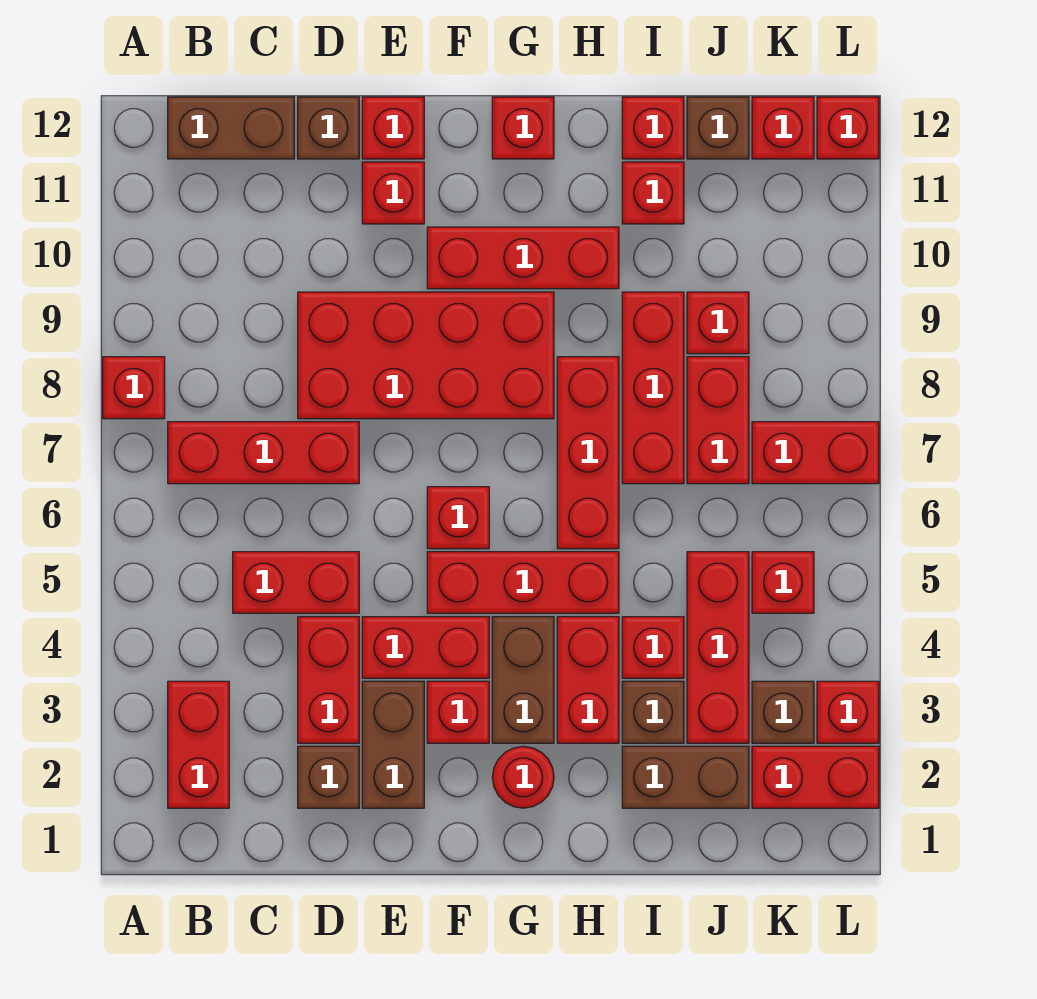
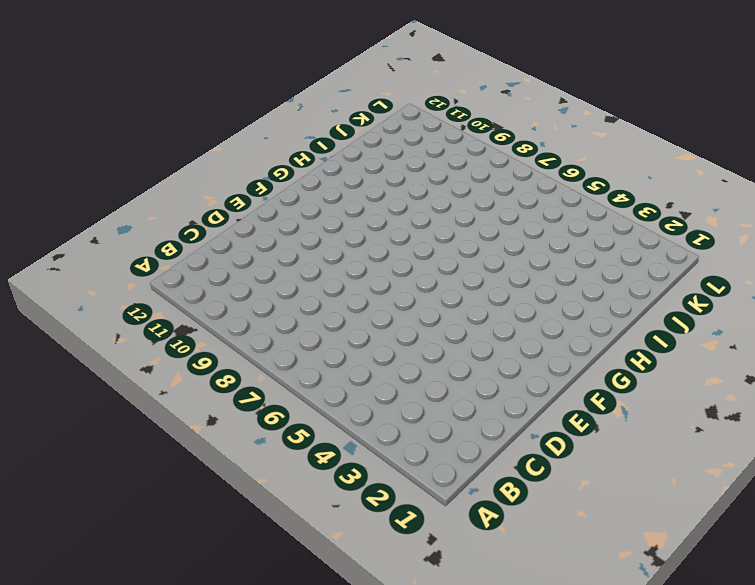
none -> red brick A8 level 1
none -> red brick B2:B3 level 1
none -> red brick B7:D7 level 1
none -> brown brick B12:C12 level 1

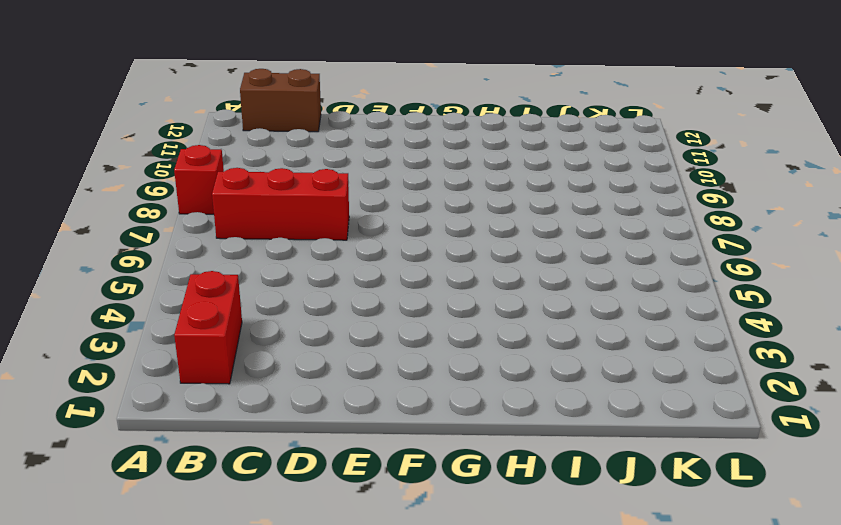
none -> red brick C5:D5 level 1
none -> brown brick D2 level 1
none -> red brick D3:D4 level 1
none -> red brick D8:G9 level 1

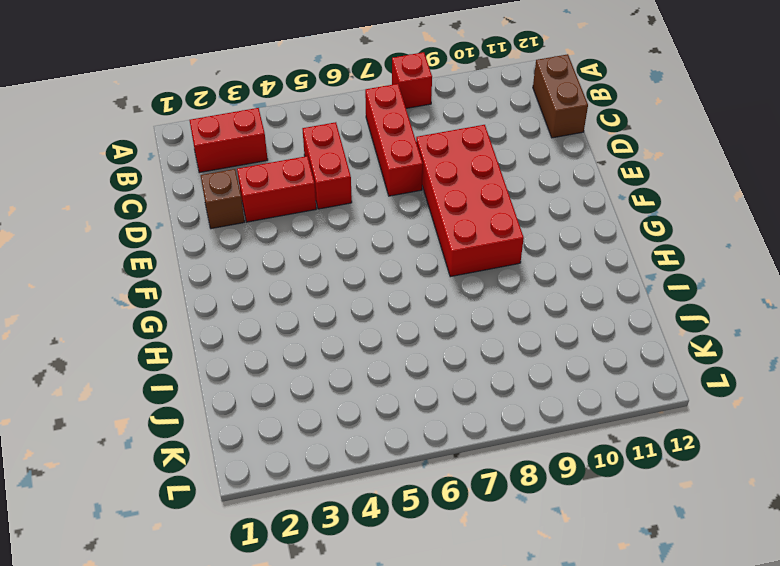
none -> brown brick D12 level 1
none -> brown brick E2:E3 level 1
none -> red brick E4:F4 level 1
none -> red brick E11 level 1

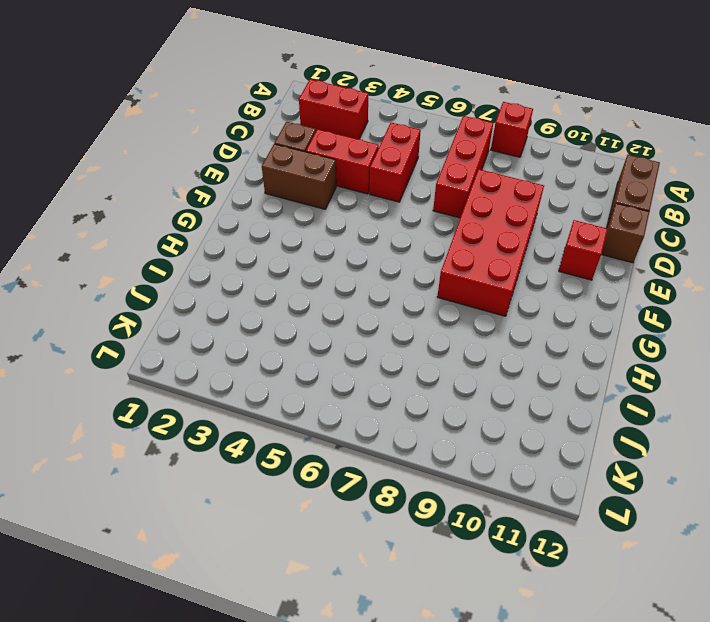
none -> red brick E4:F4 level 1
none -> red brick E12 level 1
none -> red brick F3 level 1
none -> red brick F5:H5 level 1

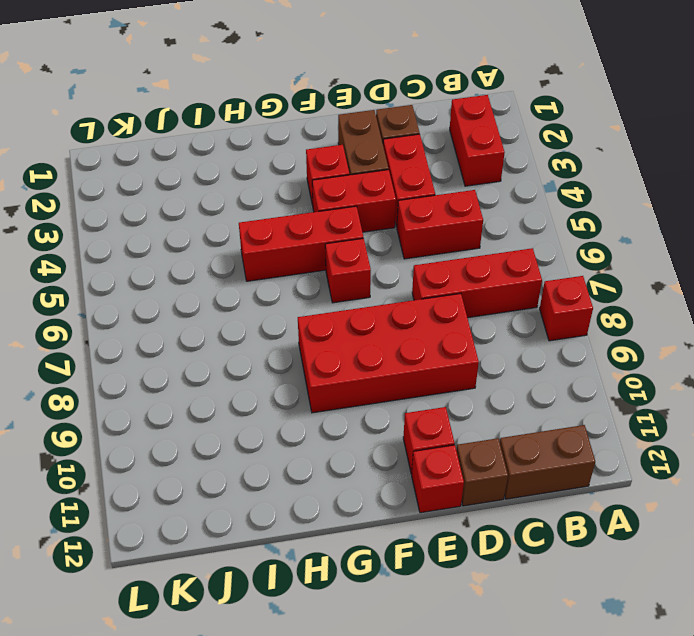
none -> red brick F10:H10 level 1
none -> red round brick G2 level 1
none -> brown brick G3:G4 level 1
none -> red brick G12 level 1

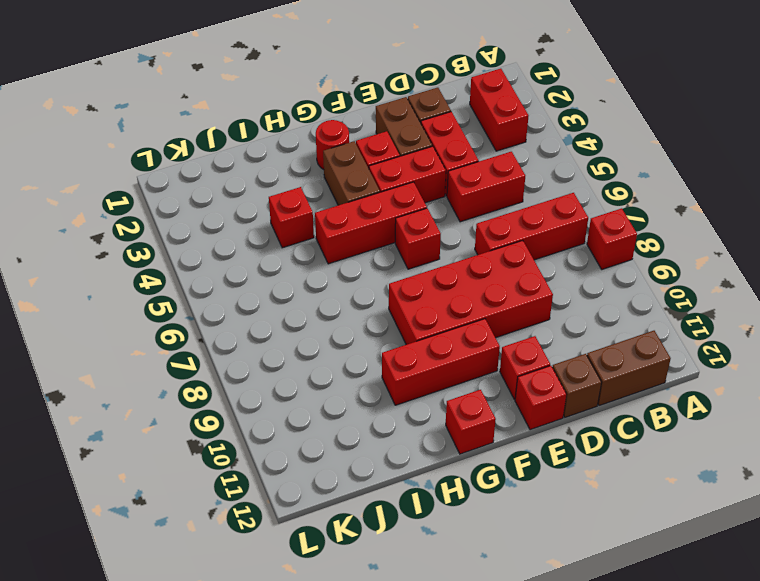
none -> red brick H3:H4 level 1
none -> red brick H6:H8 level 1
none -> brown brick I2:J2 level 1
none -> brown brick I3 level 1

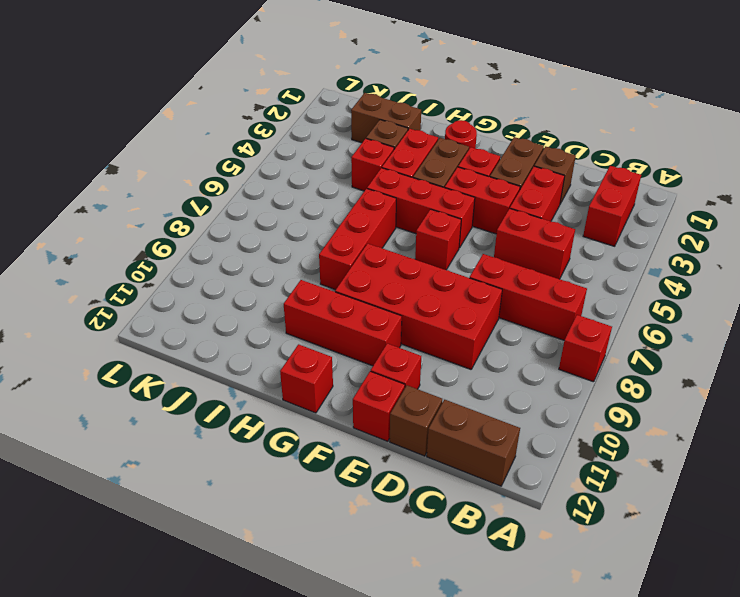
none -> red brick I7:I9 level 1
none -> red brick I11 level 1
none -> red brick I12 level 1
none -> red brick J3:J5 level 1

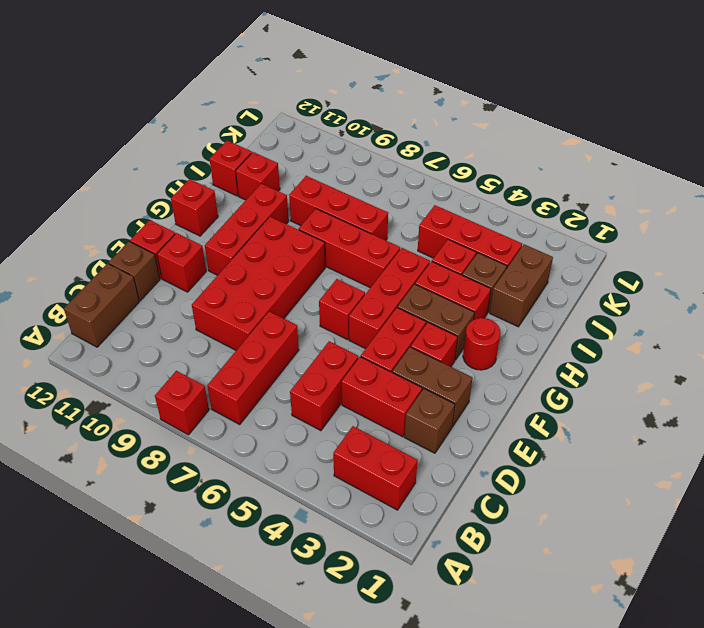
none -> red brick J7:J8 level 1
none -> red brick J9 level 1
none -> brown brick J12 level 1
none -> red brick K2:L2 level 1

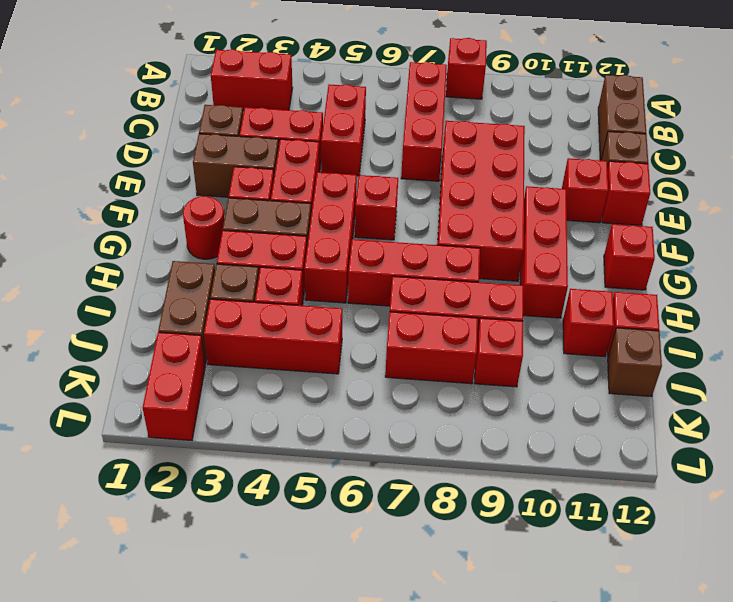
none -> brown brick K3 level 1
none -> red brick K5 level 1
none -> red brick K7:L7 level 1
none -> red brick K12 level 1

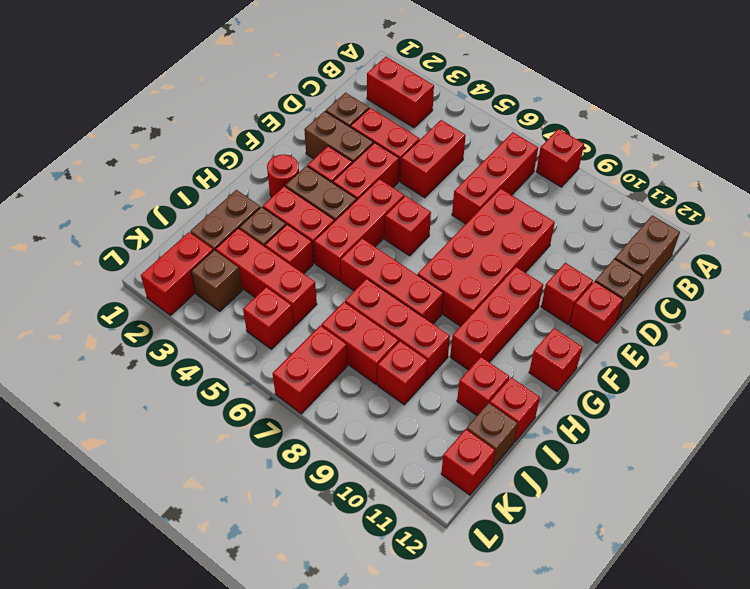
none -> red brick L3 level 1
none -> red brick L12 level 1

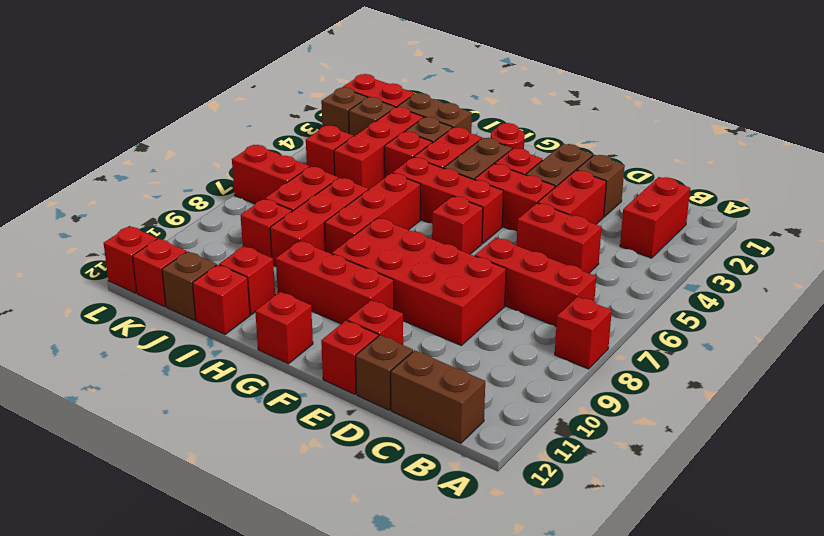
brown brick L3 level 1 -> red brick L3 level 1

